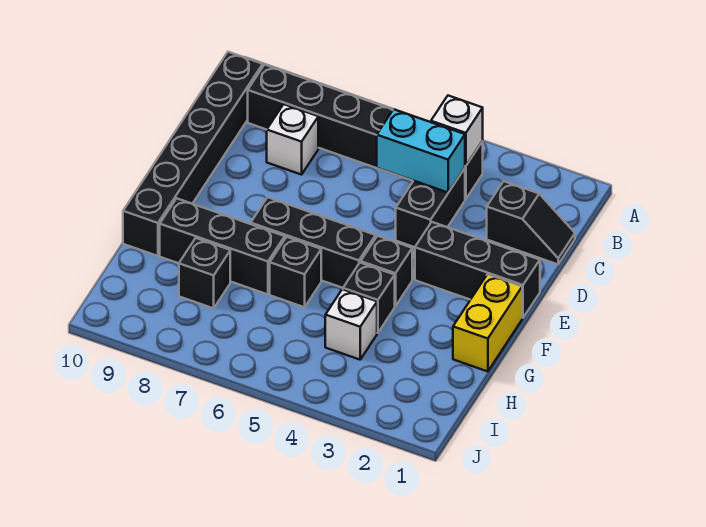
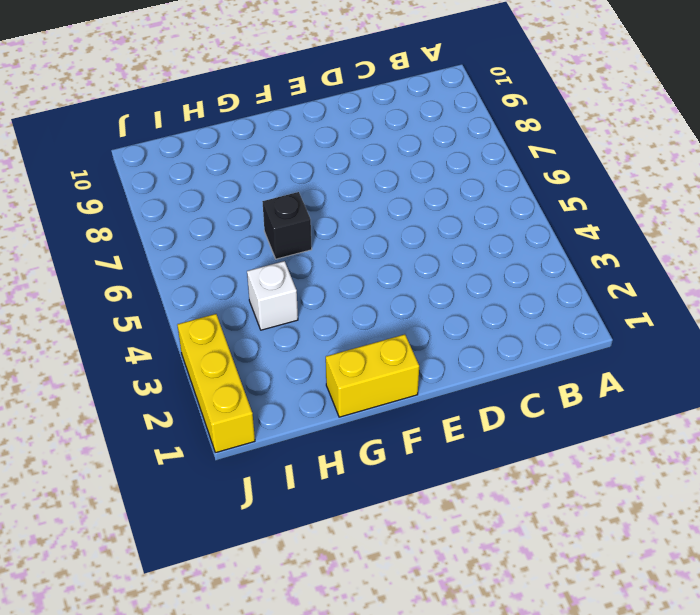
yellow brick J1:J3 level 1 -> none
none -> black brick B4:B9 level 1
none -> black brick B10:G10 level 1
none -> black slope C1:C2 level 1 top 2

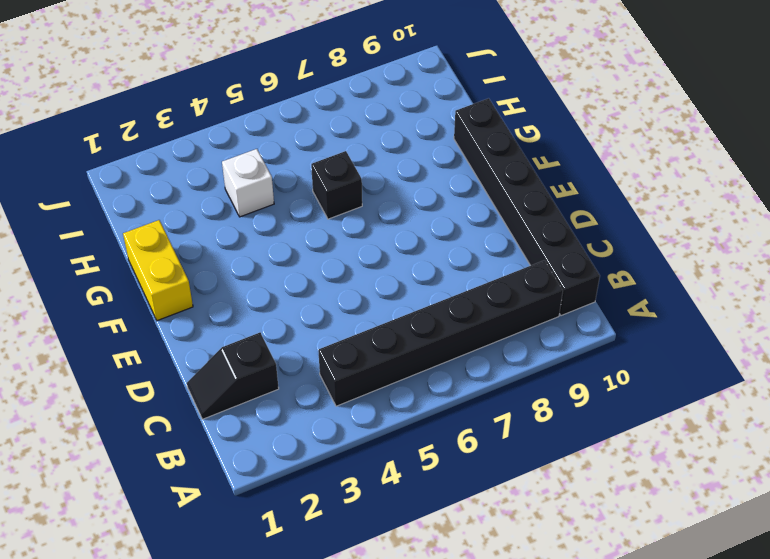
none -> black brick C4:D4 level 1
none -> white brick C8 level 1
none -> black brick E1:E3 level 1

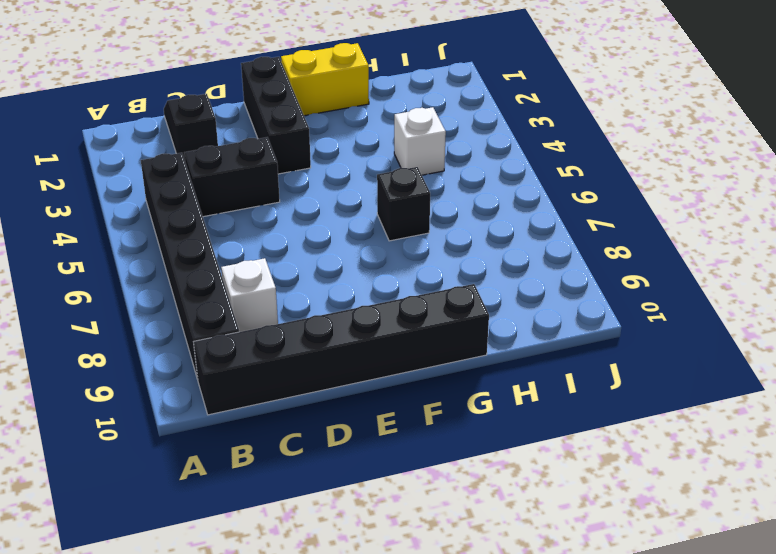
none -> black brick F4 level 1
none -> black brick F5:F7 level 1
none -> black brick G4 level 1

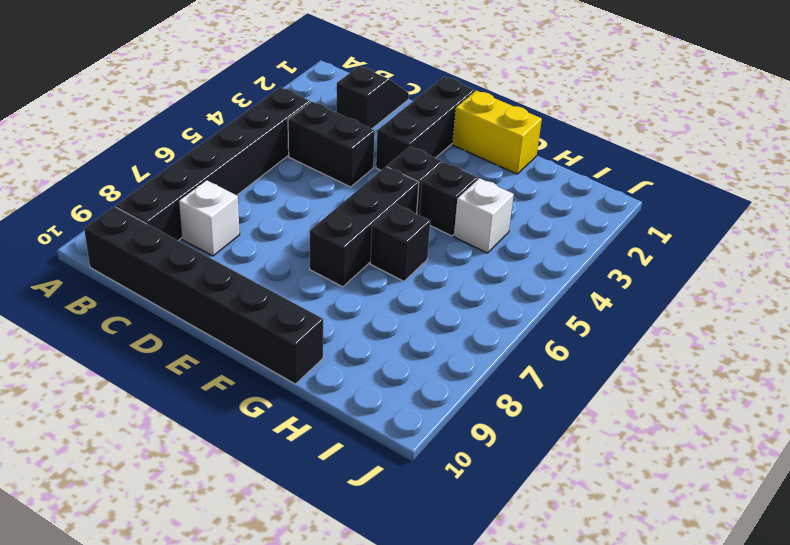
none -> black brick G7:G9 level 1
none -> black brick H8 level 1
none -> white brick B4 level 2

